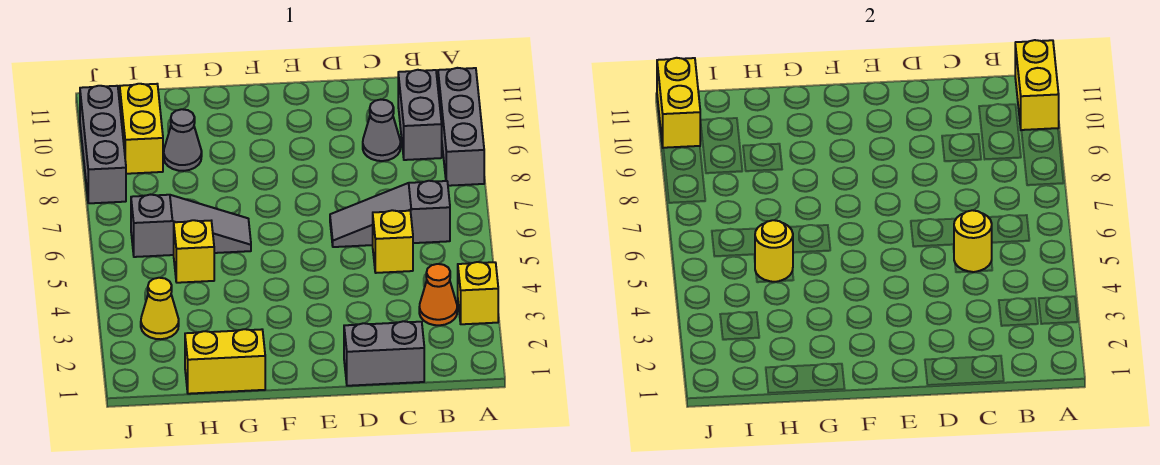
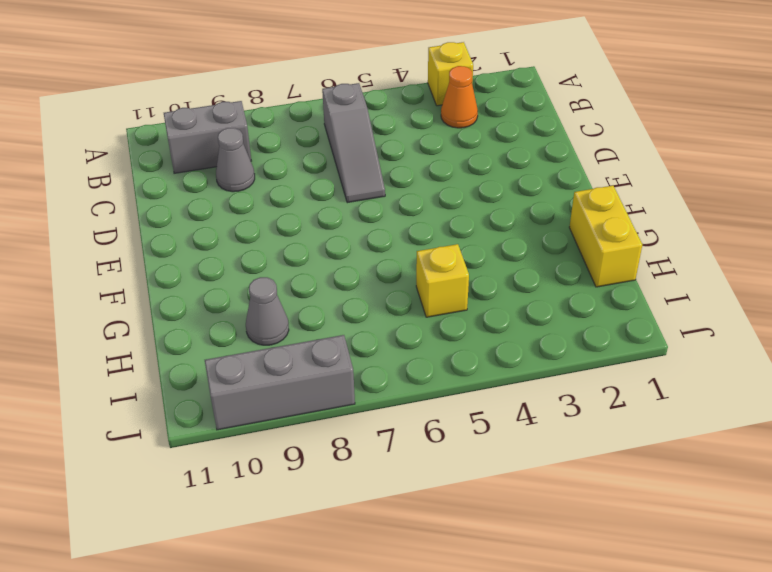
none -> grey brick A8:A10 level 1
none -> grey brick C1:D1 level 1
none -> yellow brick C5 level 1

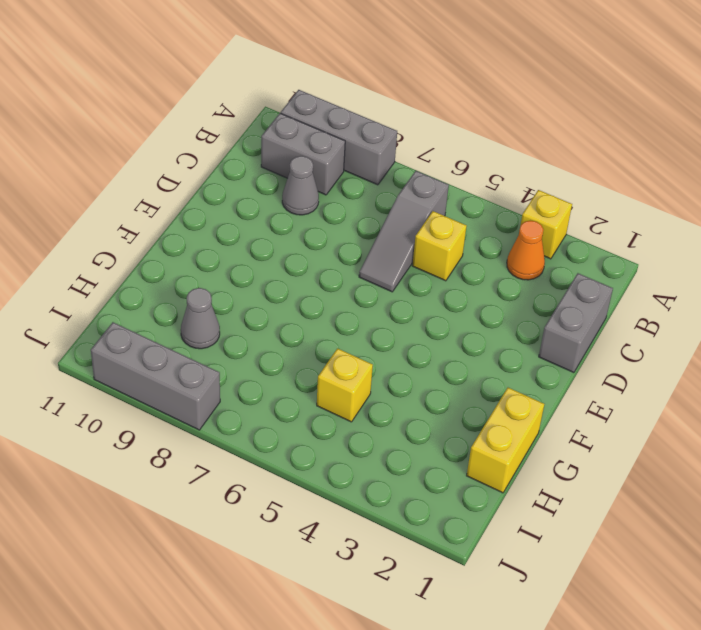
none -> grey slope G6:I6 level 1 top I
none -> yellow cone I3 level 1
none -> yellow brick I9:I10 level 1

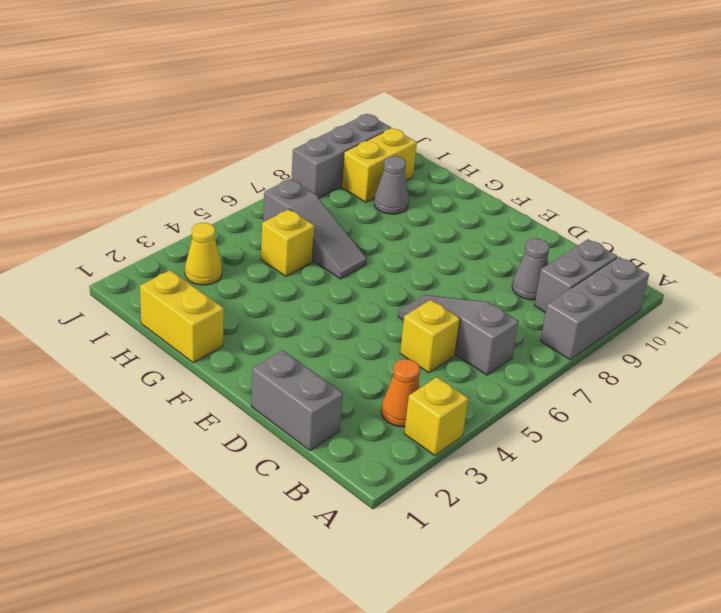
none -> yellow brick A10:A11 level 2
none -> yellow round brick C5 level 2
none -> yellow round brick H5 level 2

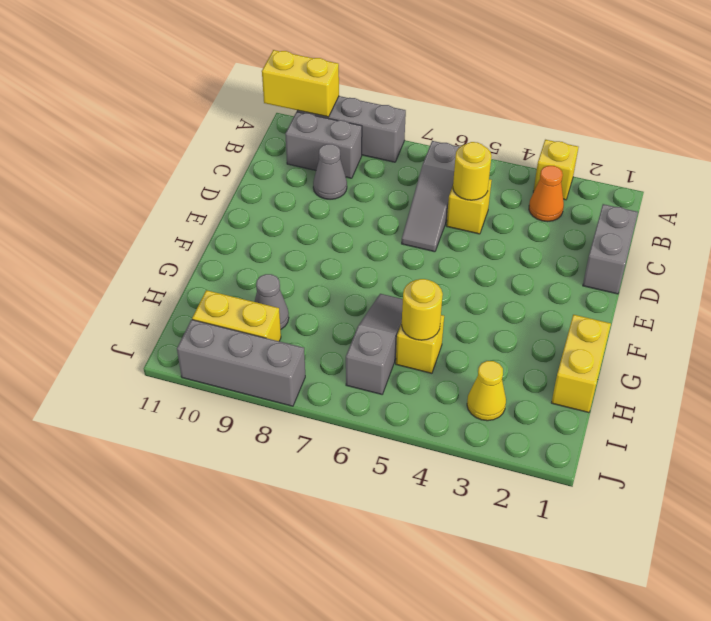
none -> yellow brick J10:J11 level 2

